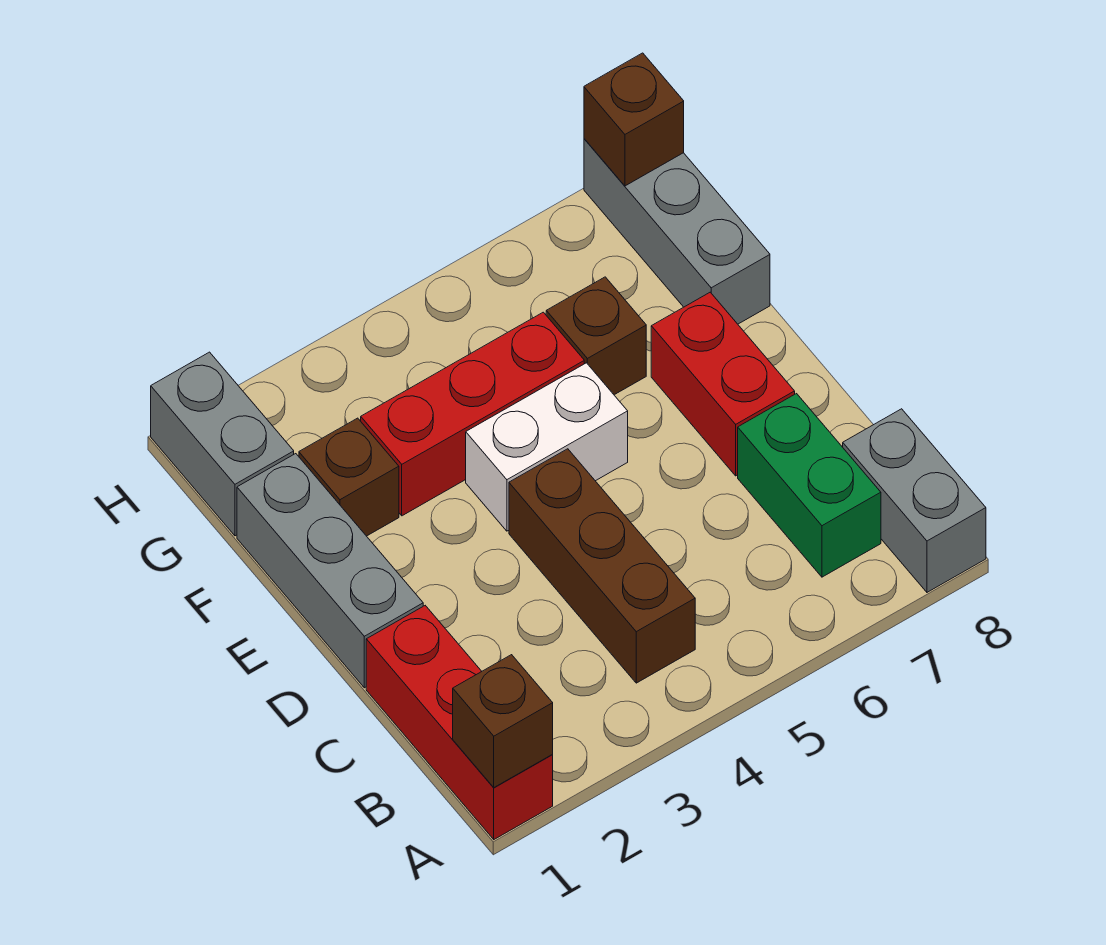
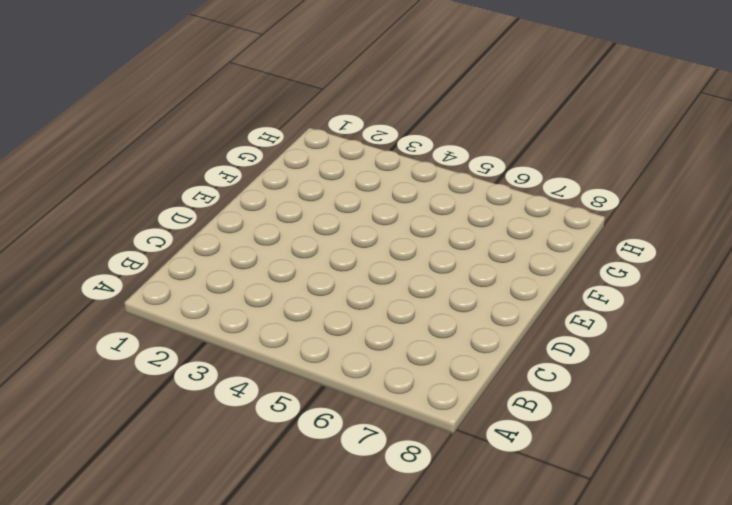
none -> red brick A1:C1 level 1
none -> grey brick A8:B8 level 1
none -> brown brick B4:D4 level 1

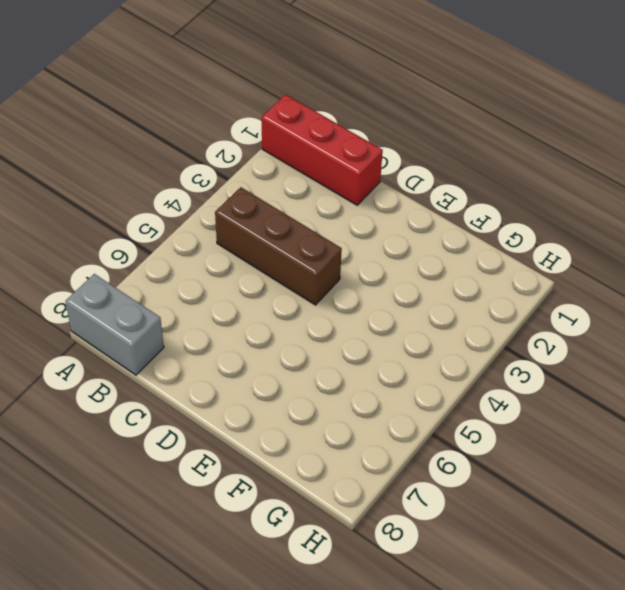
none -> green brick B7:C7 level 1
none -> grey brick D1:F1 level 1
none -> red brick D7:E7 level 1

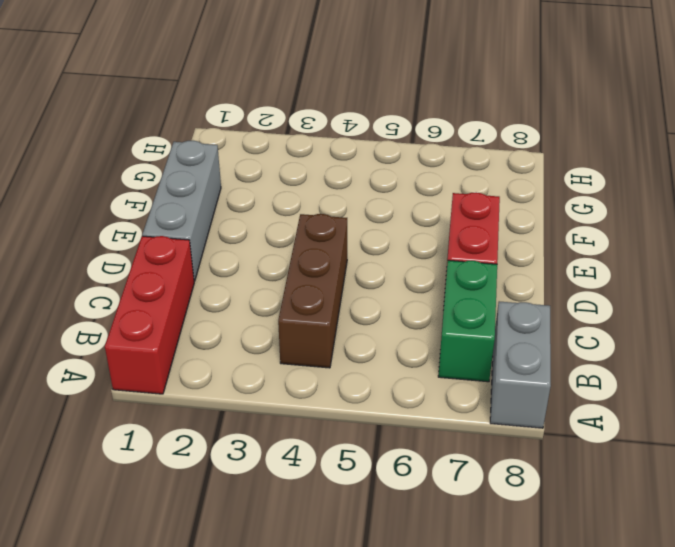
none -> white brick E4:E5 level 1
none -> brown brick F2 level 1
none -> red brick F3:F5 level 1

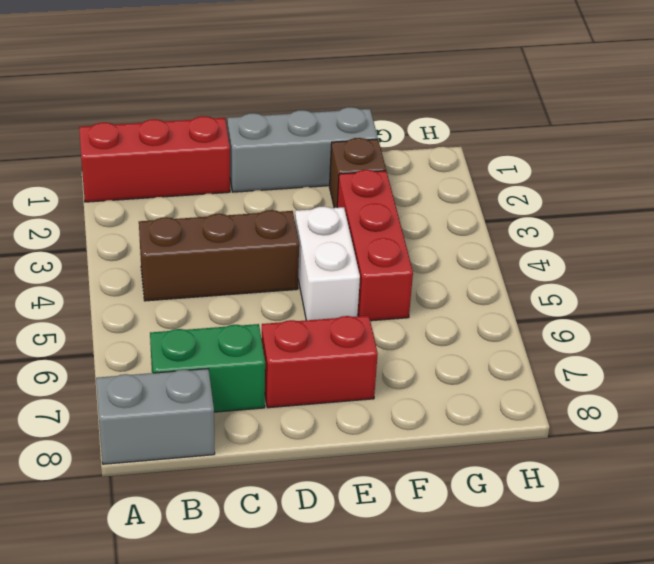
none -> brown brick F6 level 1
none -> grey brick F8:H8 level 1
none -> grey brick G1:H1 level 1

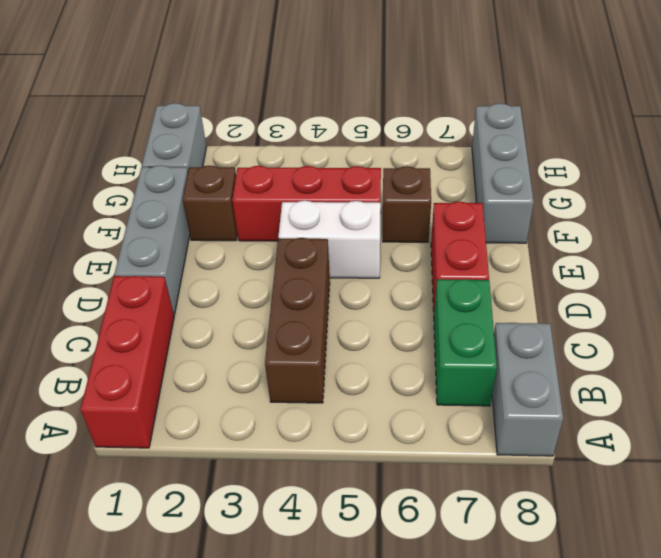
none -> brown brick A1 level 2
none -> brown brick H8 level 2

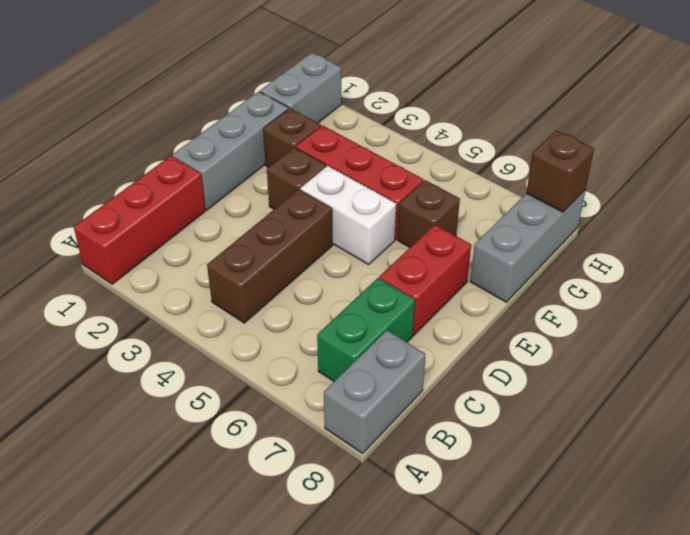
brown brick E3 level 1 -> brown brick A1 level 2

